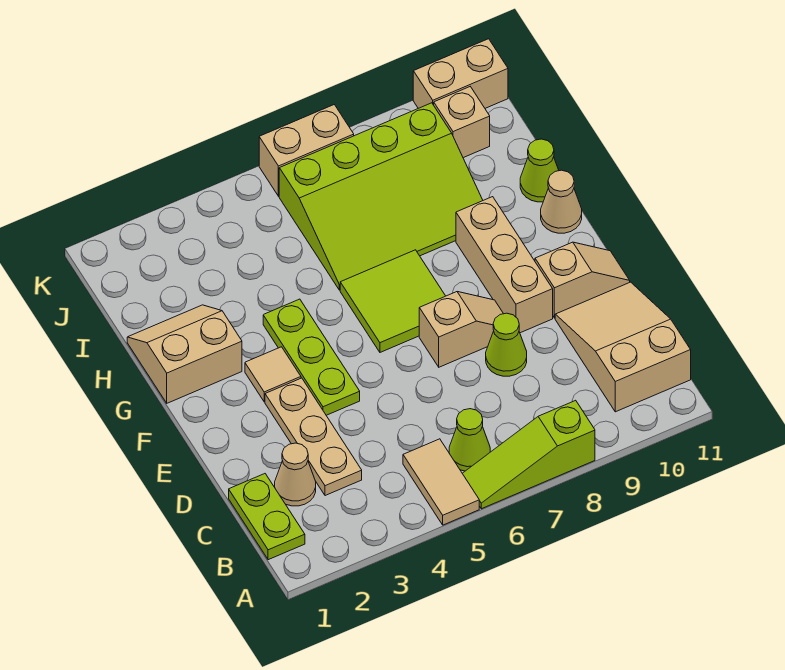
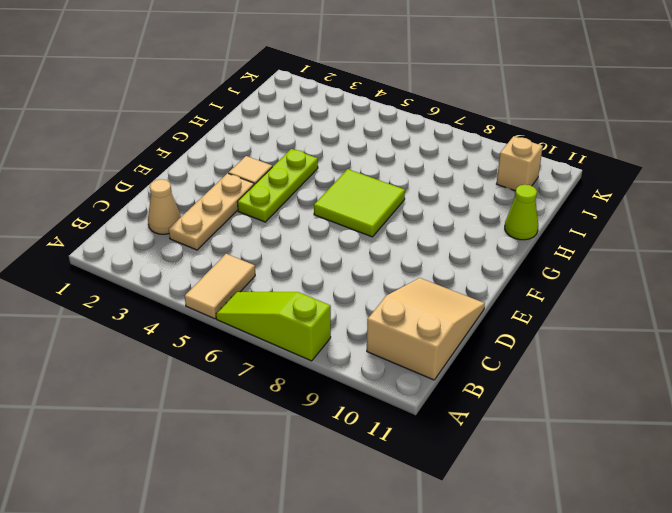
none -> lime plate B1:C1 level 1
none -> lime cone B6 level 1
none -> lime cone D8 level 1

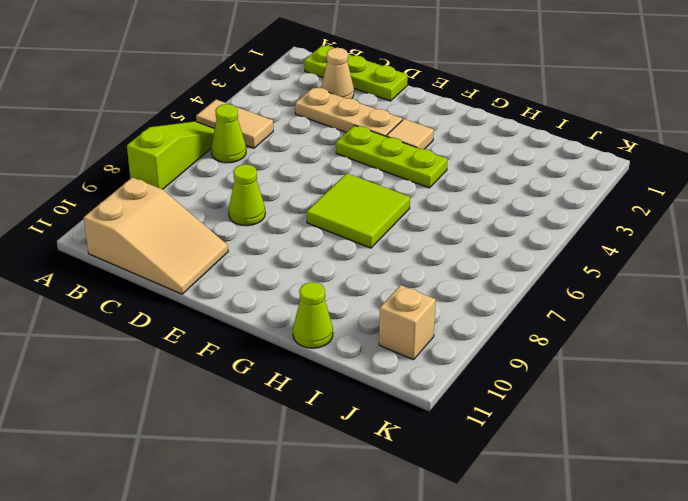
lime plate B1:D1 level 1 -> lime plate B1:C1 level 1
none -> tan slope E7:E8 level 1 top 7
none -> tan brick E9:G9 level 1
none -> tan slope E10:E11 level 1 top 10

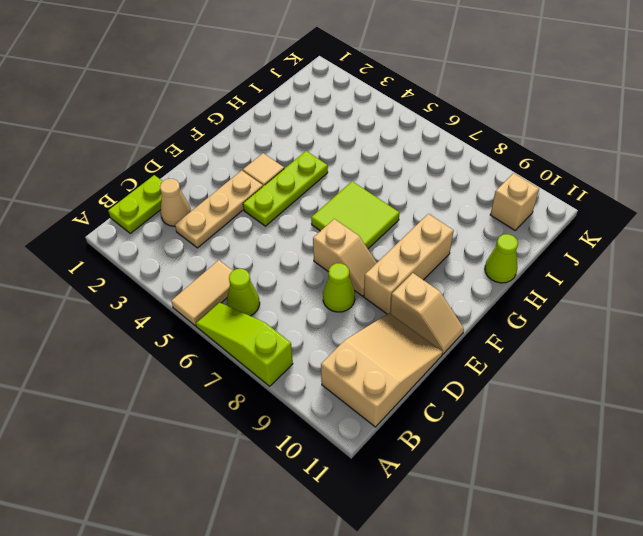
none -> tan slope G1:H2 level 1 top G
none -> tan cone G11 level 1
none -> lime slope H6:J9 level 1 top J

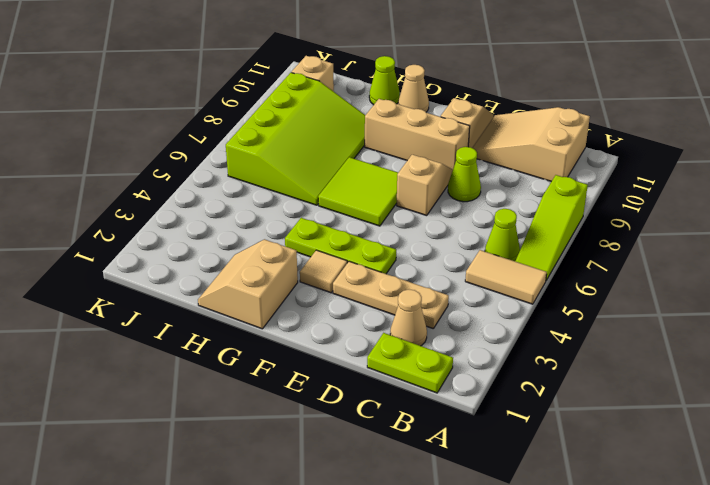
none -> tan brick K6:K7 level 1
none -> tan brick K10:K11 level 1

